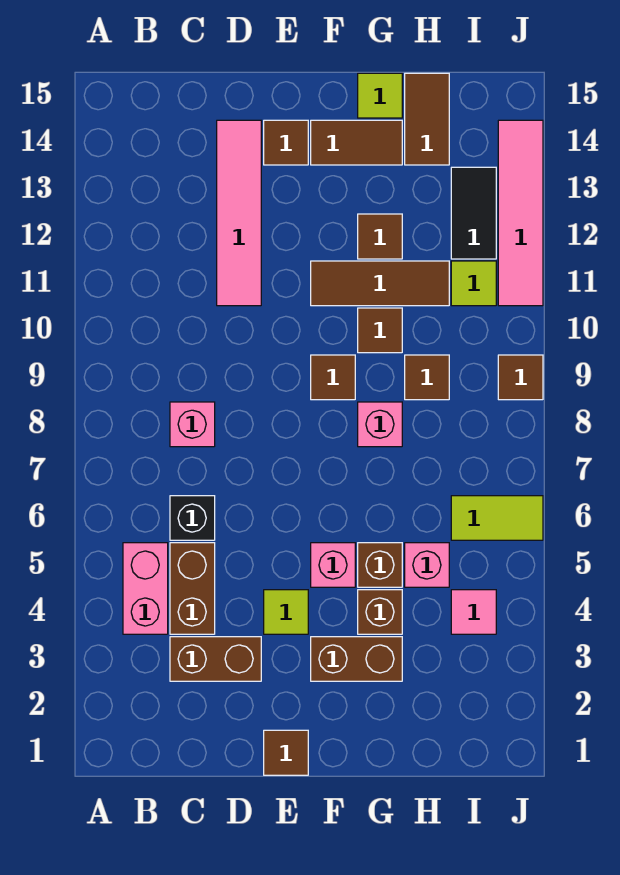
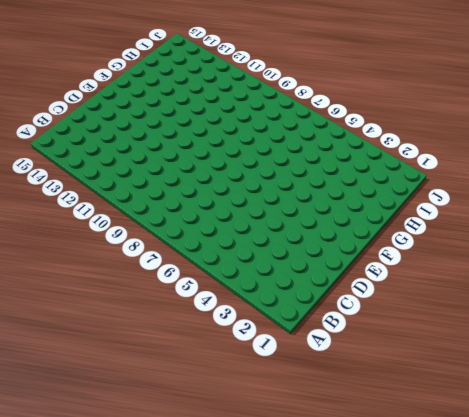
none -> pink brick B4:B5 level 1
none -> brown brick C3:D3 level 1
none -> brown brick C4:C5 level 1

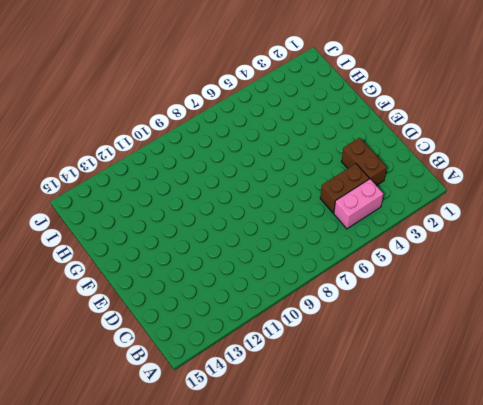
none -> black brick C6 level 1
none -> pink brick C8 level 1
none -> pink tile D11:D14 level 1

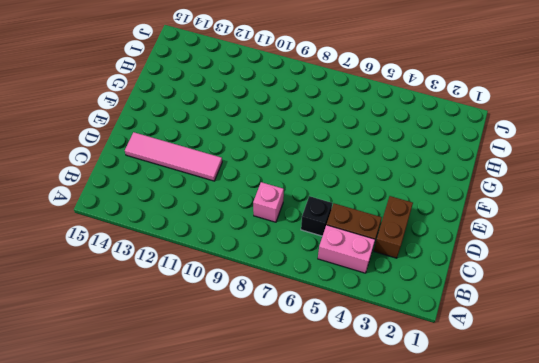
none -> brown tile E1 level 1
none -> lime tile E4 level 1
none -> brown tile E14 level 1

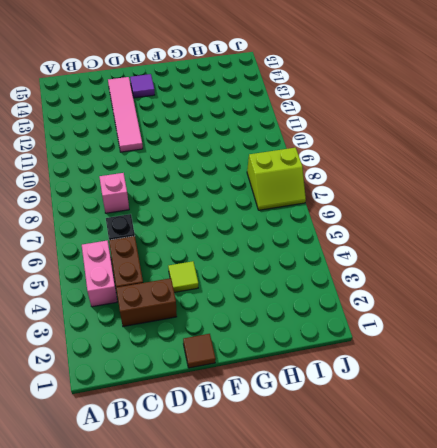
purple tile E14 level 1 -> brown tile E14 level 1
lime slope I7:J8 level 1 top 8 -> none
none -> brown brick F3:G3 level 1
none -> pink brick F5 level 1
none -> brown tile F9 level 1

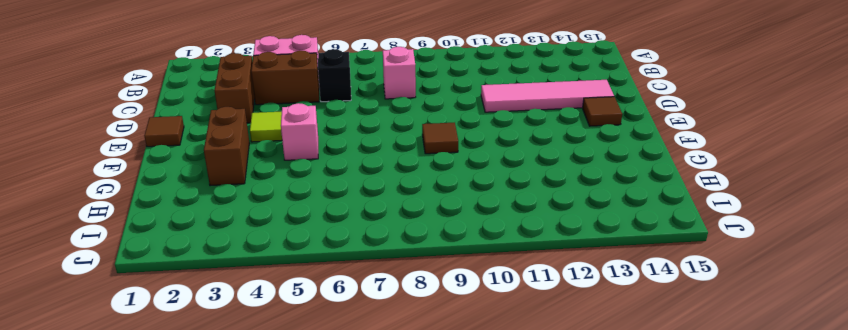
none -> brown tile F11:H11 level 1
none -> brown tile F14:G14 level 1
none -> brown brick G4 level 1

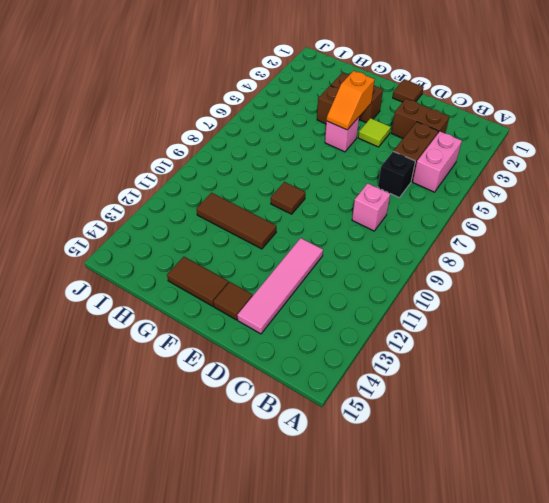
orange slope F4:F5 level 2 top 4 -> none
none -> brown brick G5 level 1
none -> pink brick G8 level 1
none -> brown tile G10 level 1

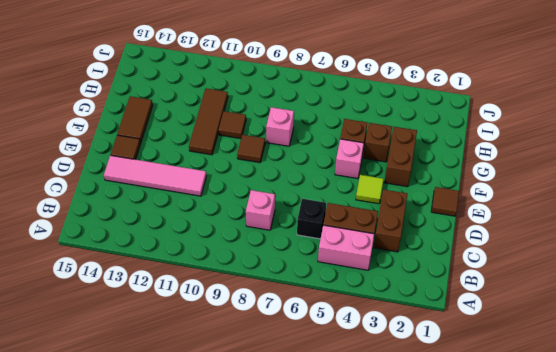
none -> brown tile G12 level 1
none -> lime tile G15 level 1
none -> pink brick H5 level 1

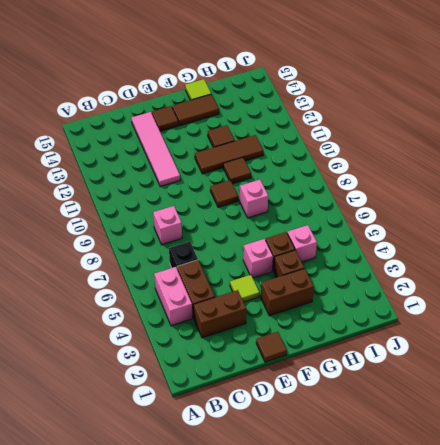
none -> brown tile H9 level 1
none -> brown tile H14:H15 level 1
none -> pink tile I4 level 1

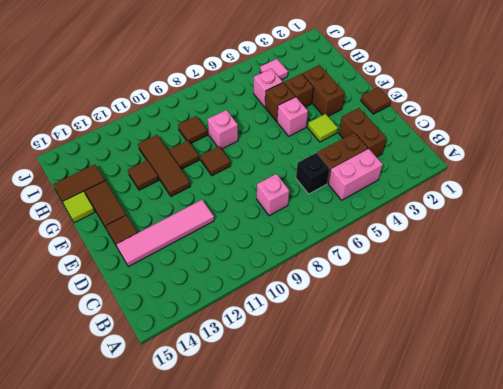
none -> lime tile I6:J6 level 1
none -> lime tile I11 level 1
none -> black tile I12:I13 level 1

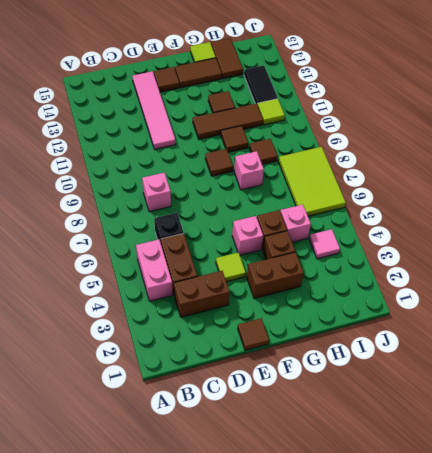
lime tile I6:J8 level 1 -> lime tile I6:J6 level 1
none -> brown tile J9 level 1
none -> pink tile J11:J14 level 1

